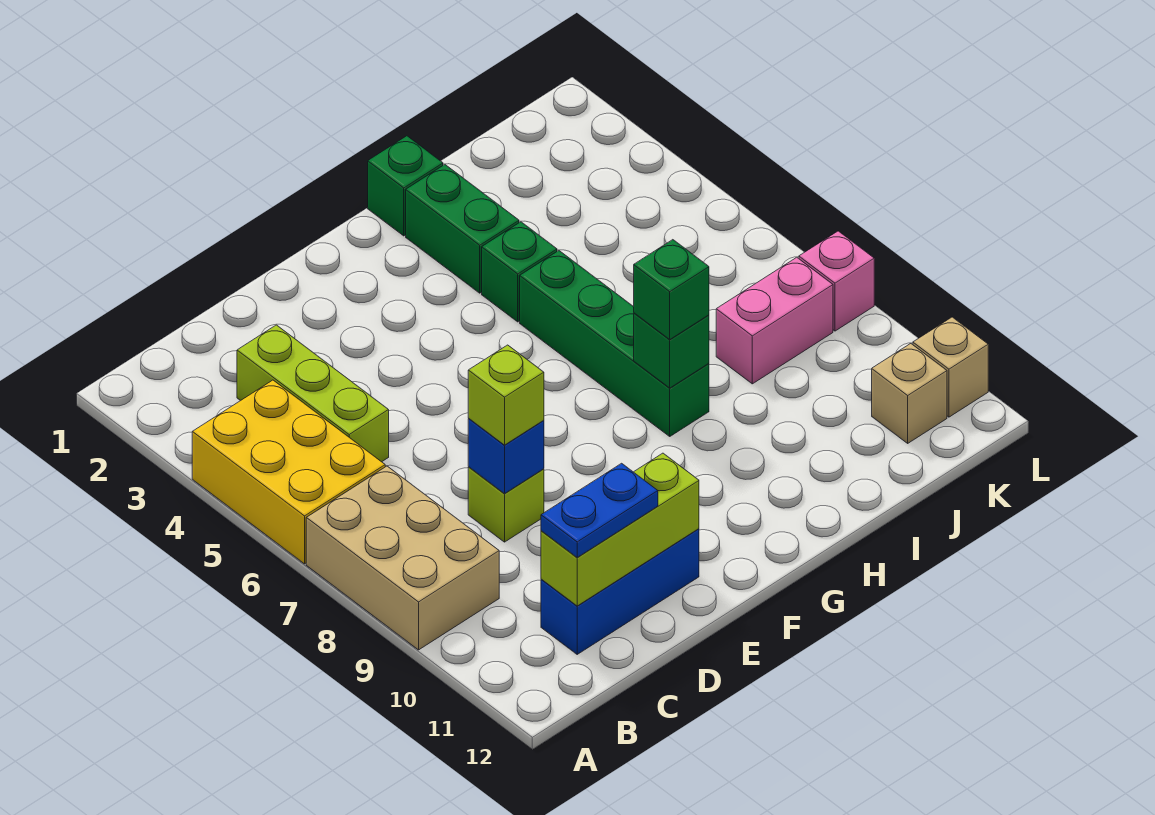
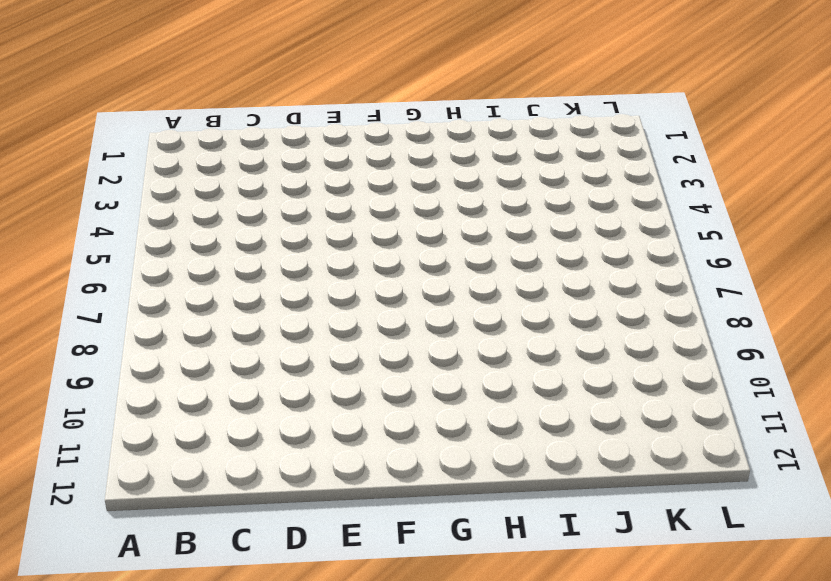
none -> yellow brick A4:B6 level 1
none -> tan brick A7:B9 level 1
none -> lime brick C3:C5 level 1

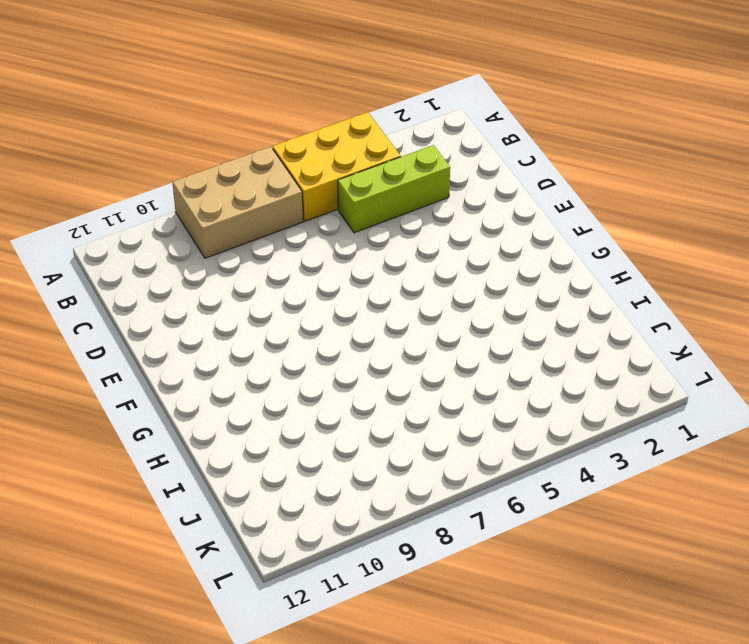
none -> blue brick C11:E11 level 1
none -> lime brick D8 level 1
none -> green brick H1 level 1

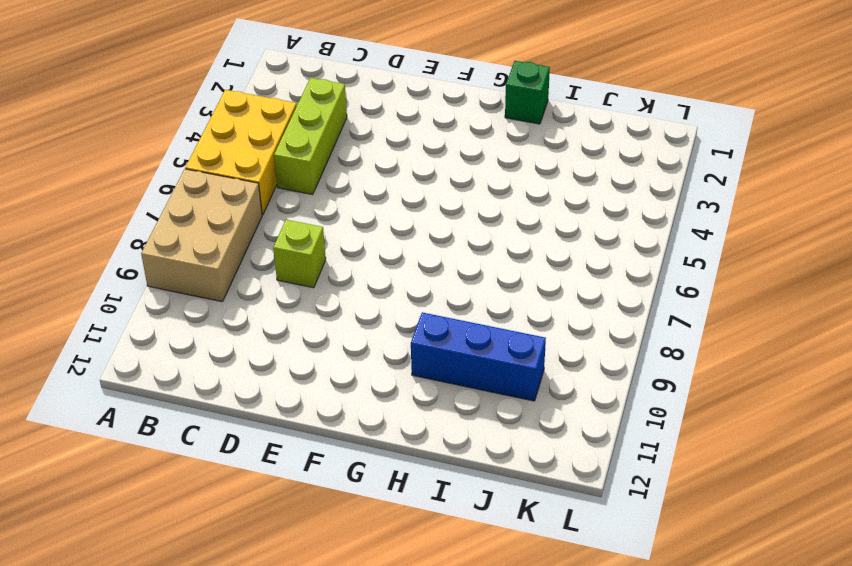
blue brick H10:J10 level 1 -> blue brick C11:E11 level 1
none -> green brick H2:H3 level 1
none -> green brick H4 level 1
none -> green brick H5:H8 level 1

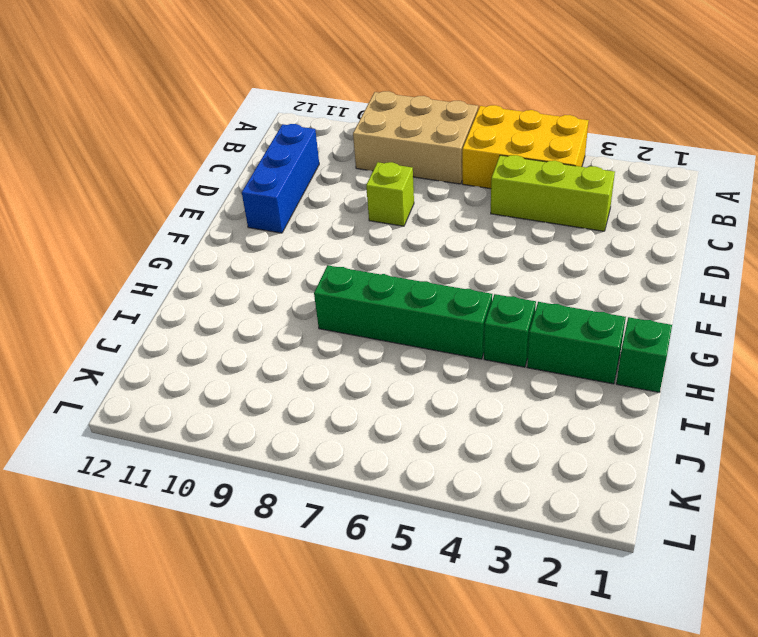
none -> pink brick J8:K8 level 1
none -> tan brick K11 level 1
none -> pink brick L8 level 1

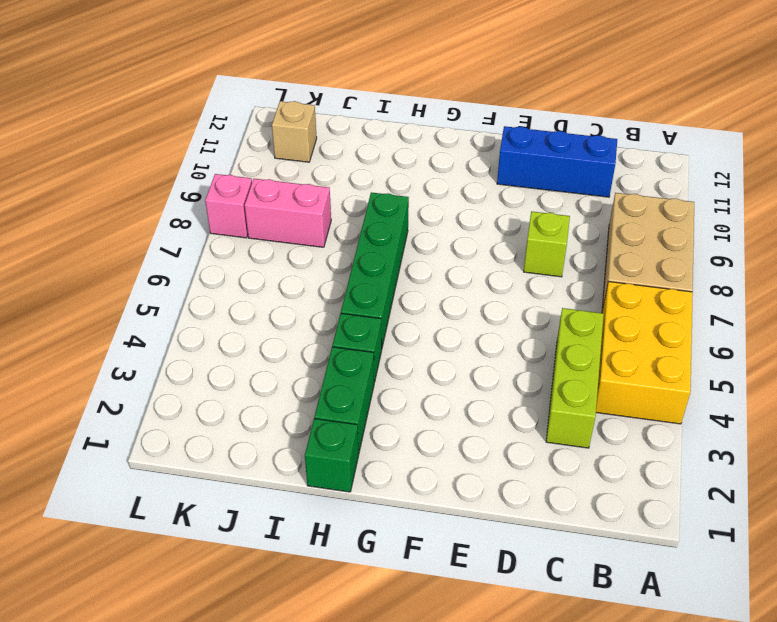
none -> tan brick L11 level 1
none -> lime brick C11:E11 level 2
none -> blue brick D8 level 2

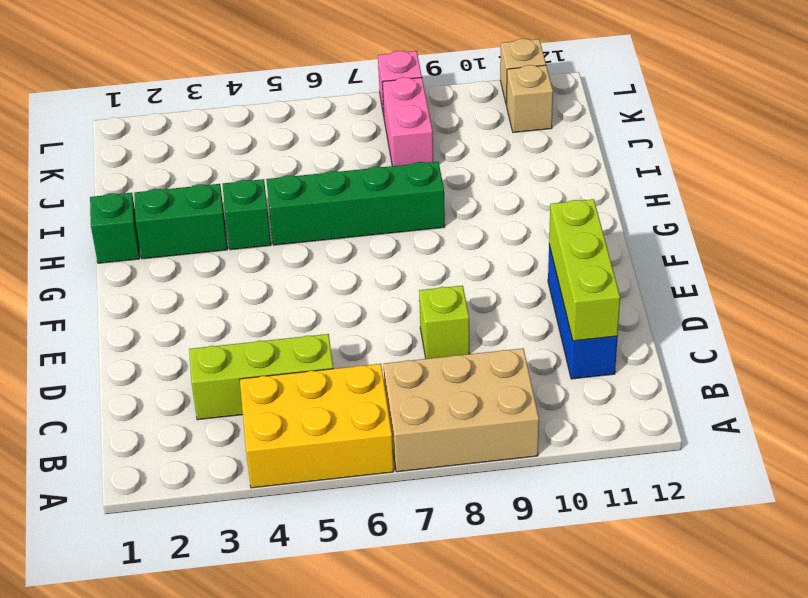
none -> blue brick D8 level 2
none -> green brick H8 level 2
none -> blue plate C11:D11 level 3

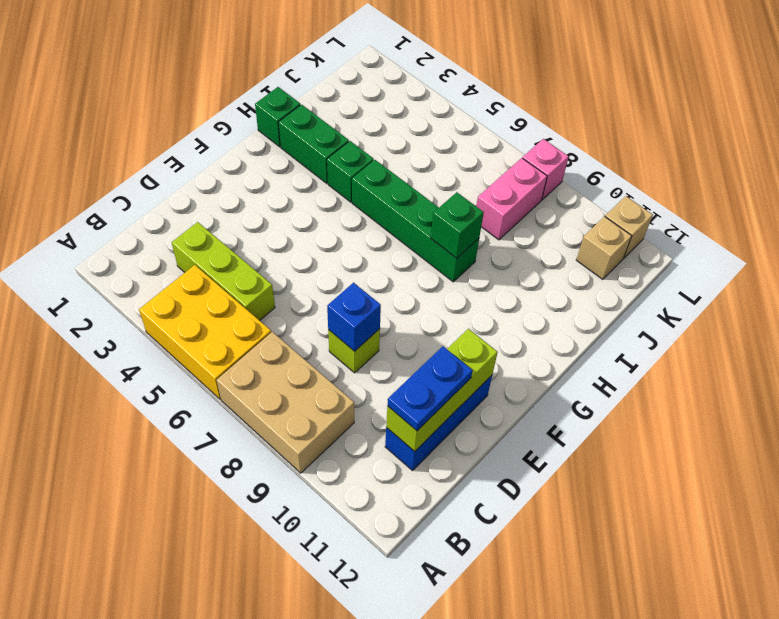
none -> lime brick D8 level 3
none -> green brick H8 level 3

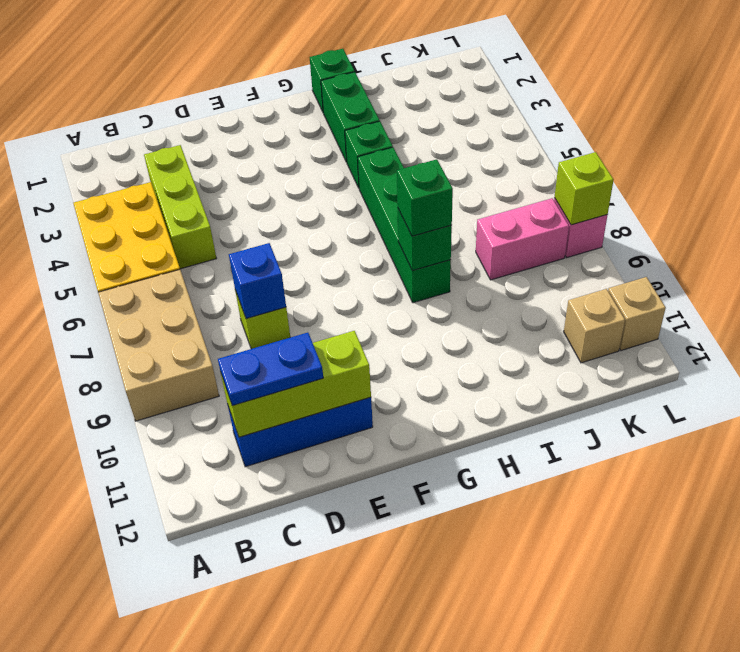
lime brick L8 level 2 -> lime brick D8 level 3

